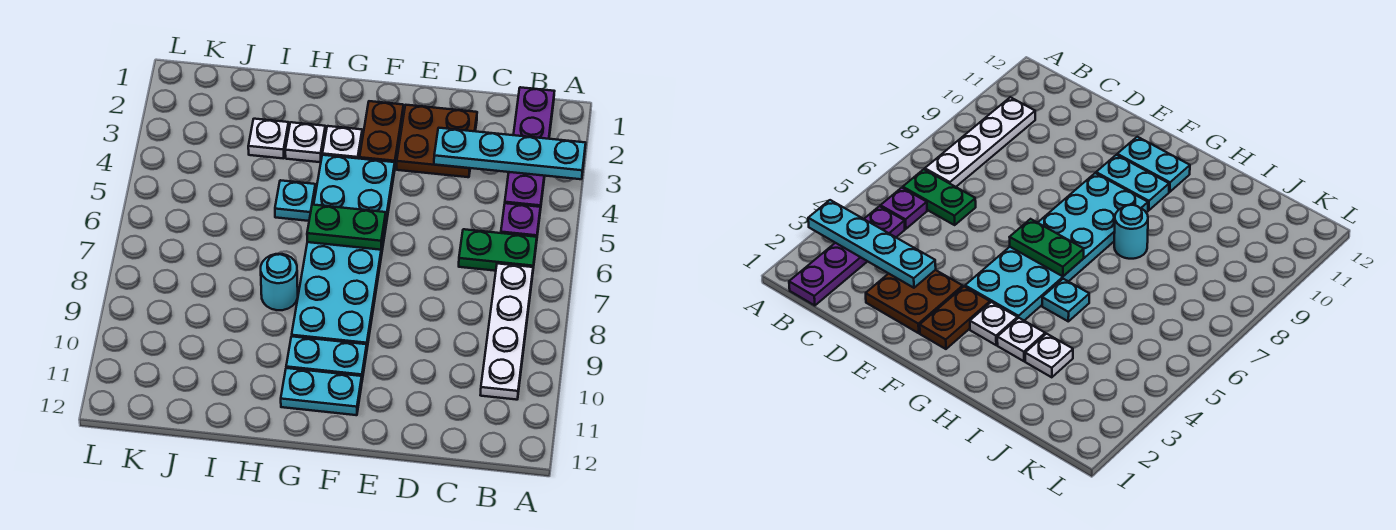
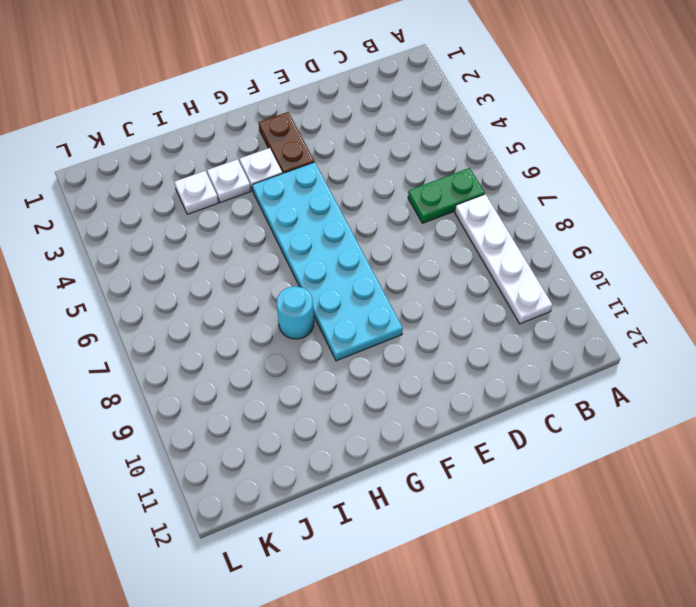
none -> purple plate B1:B4 level 1
none -> purple plate B5 level 1
none -> brown plate D2:E3 level 1

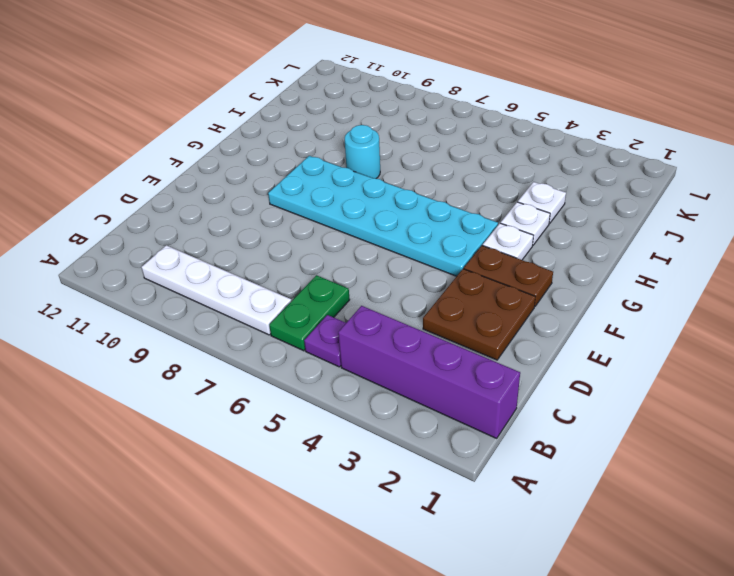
purple brick B1:B4 level 1 -> purple plate B1:B4 level 1
none -> cyan plate F10:G10 level 1
none -> cyan plate F11:G11 level 1
none -> cyan plate H5 level 1

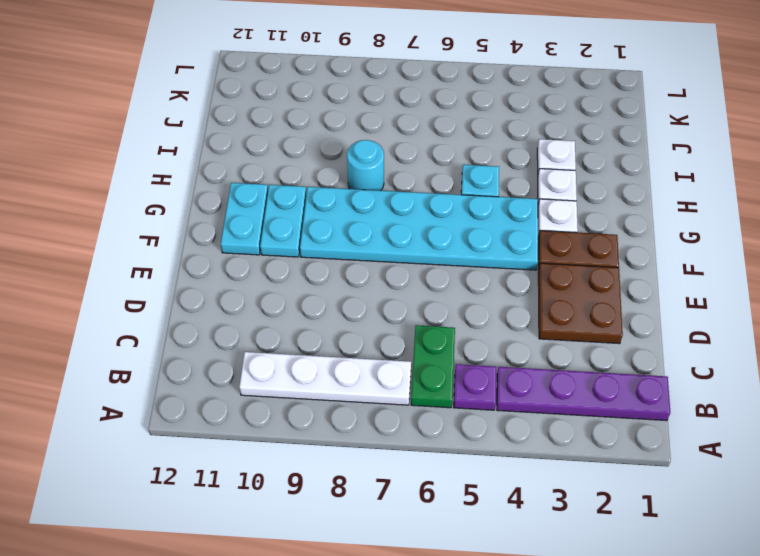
none -> cyan plate A3:D3 level 2
none -> green plate F6:G6 level 2

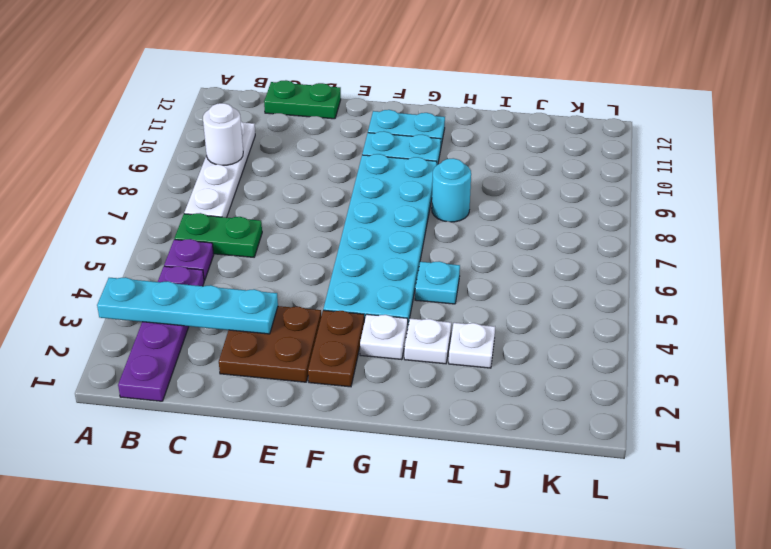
white round brick B9 level 2 -> none
green plate C12:D12 level 1 -> green plate F6:G6 level 2

